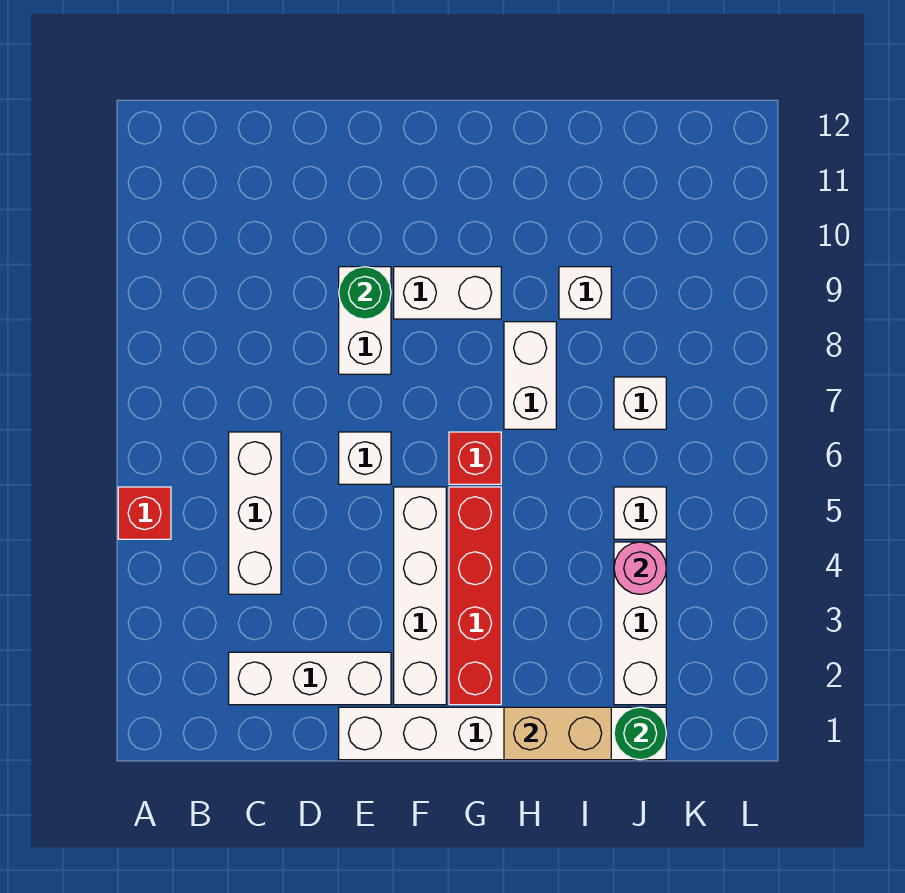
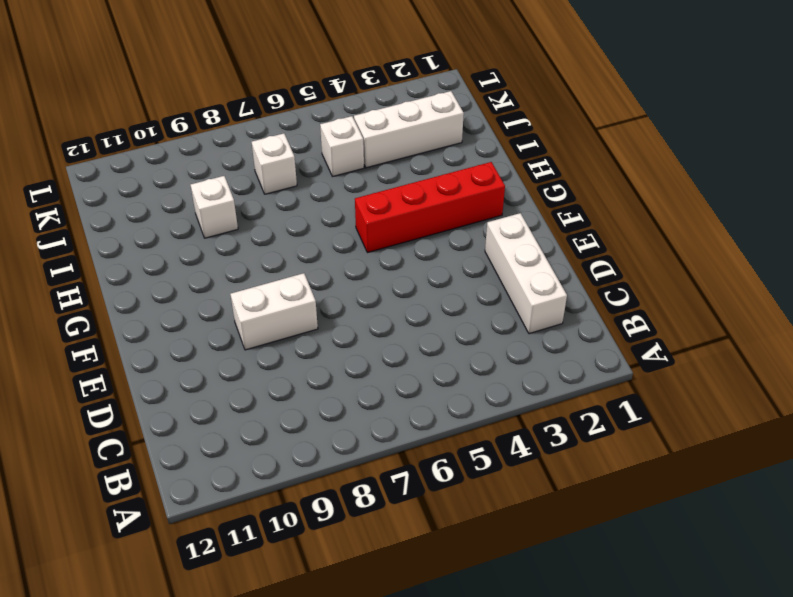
none -> red brick A5 level 1
none -> white brick C4:C6 level 1
none -> white brick E1:J1 level 1

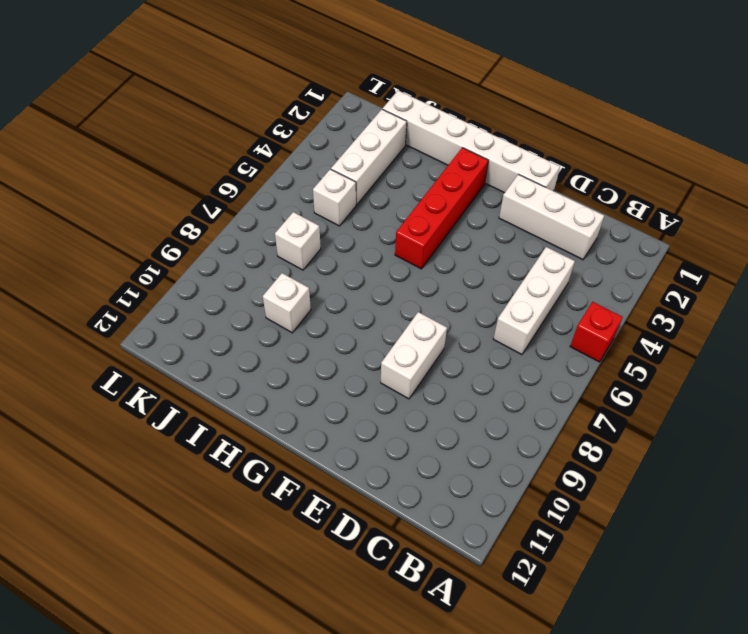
none -> white brick E6 level 1
none -> white brick F2:F5 level 1
none -> white brick F9:G9 level 1

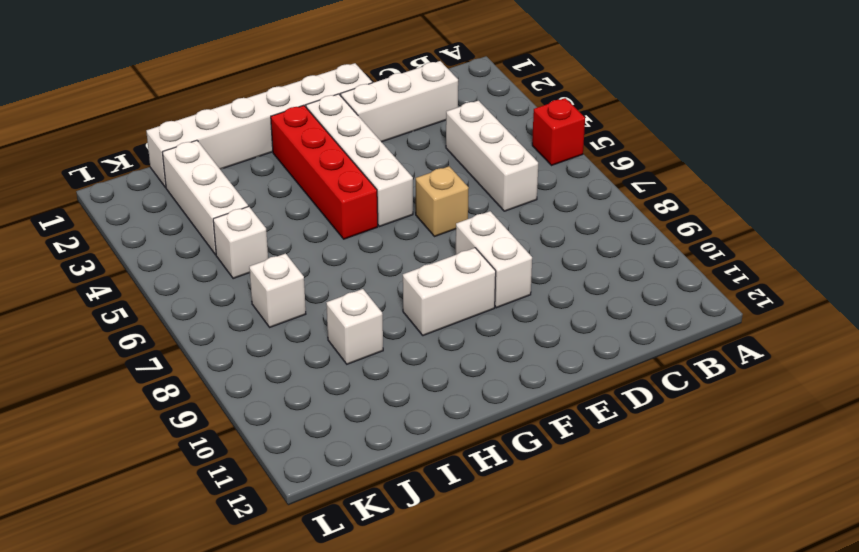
tan brick E6 level 1 -> white brick E6 level 1
none -> red brick G6 level 1
none -> white brick H7:H8 level 1
none -> green round brick E9 level 2

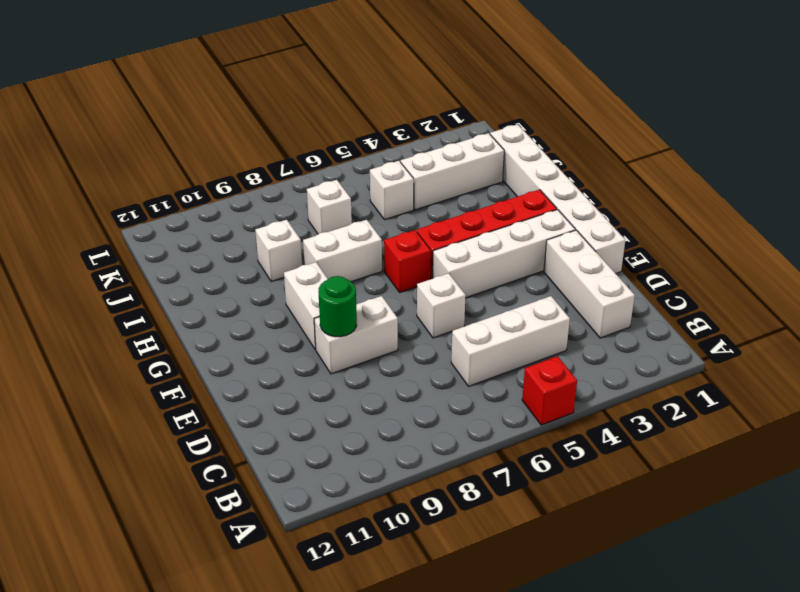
none -> tan brick H1:I1 level 2
none -> green round brick J1 level 2
none -> pink round brick J4 level 2

